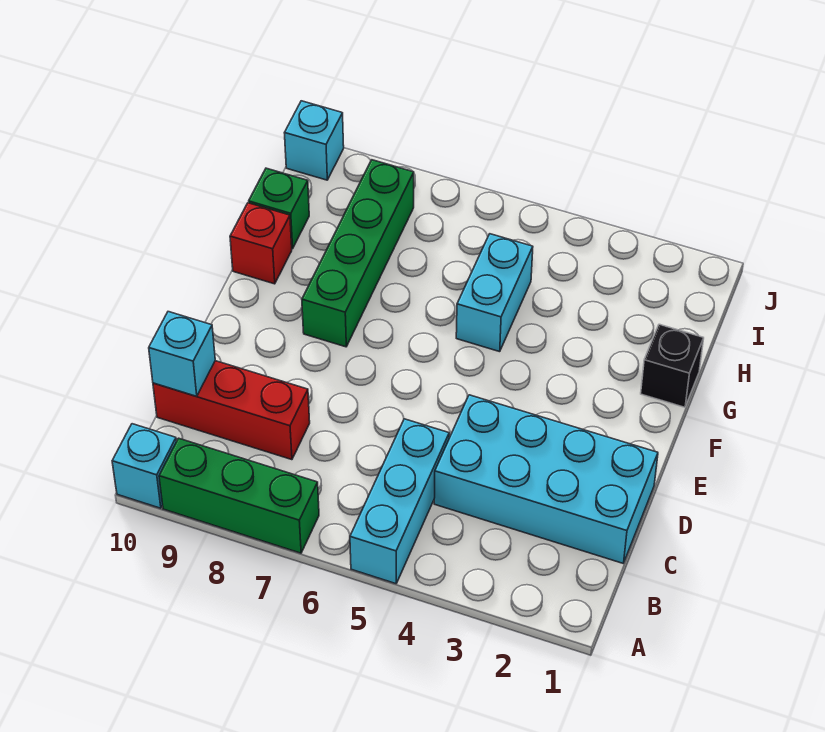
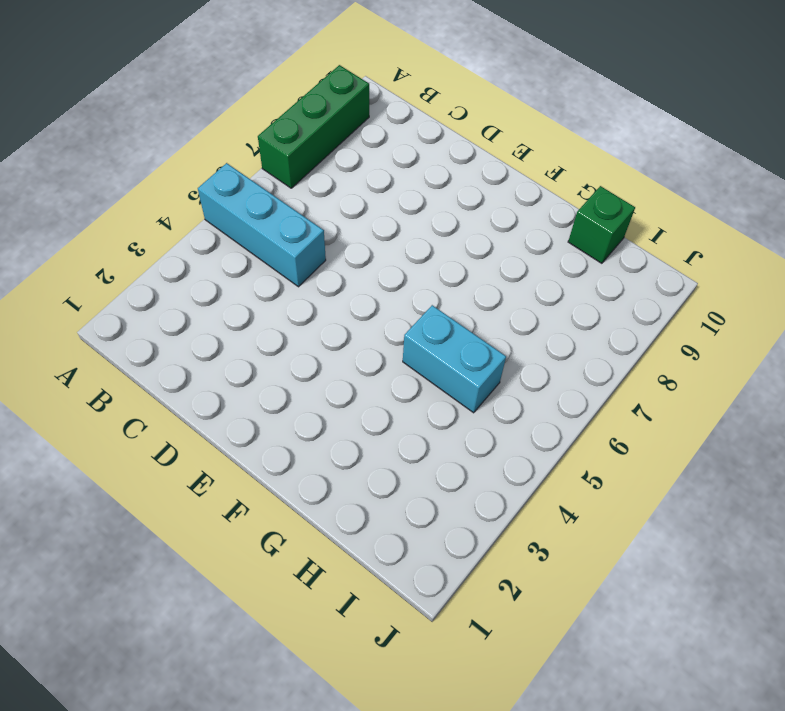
none -> cyan brick A10 level 1
none -> cyan brick C1:D4 level 1
none -> red brick C8:C10 level 1

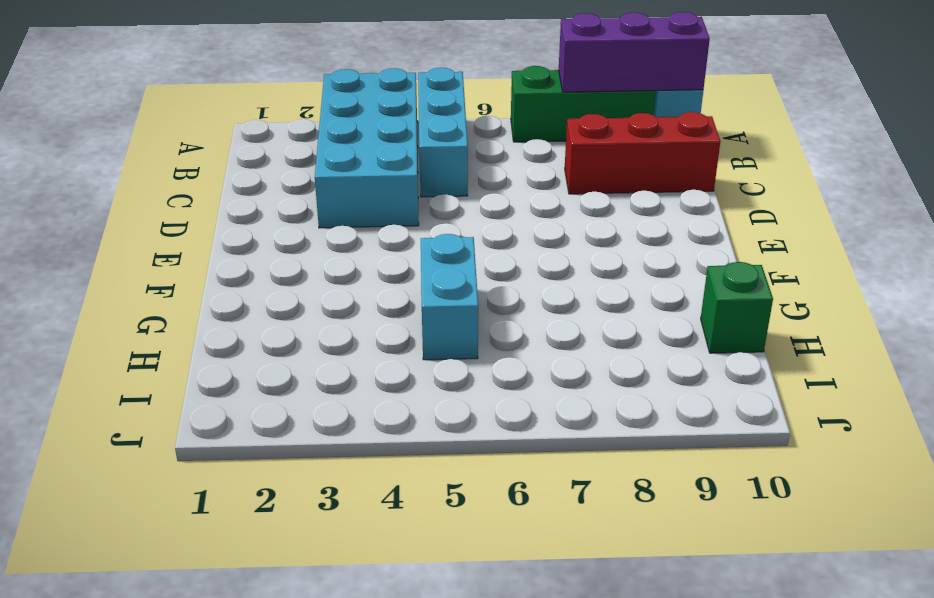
cyan brick A3:D4 level 1 -> cyan brick C1:D4 level 1
purple brick A8:A10 level 2 -> none
none -> green brick F8:I8 level 1
none -> black brick G1 level 1
none -> red brick G10 level 1

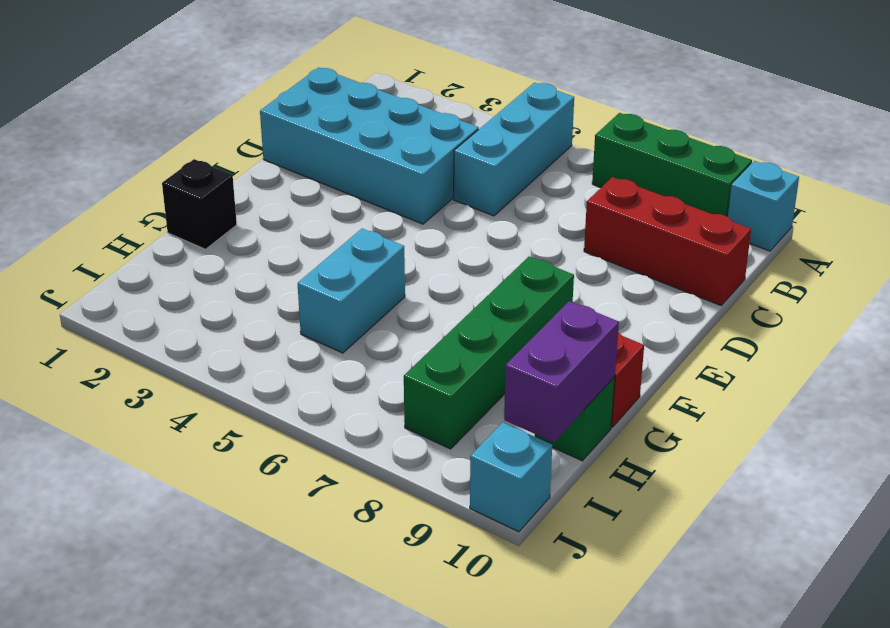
purple brick H10:I10 level 2 -> none
none -> cyan brick C10 level 2

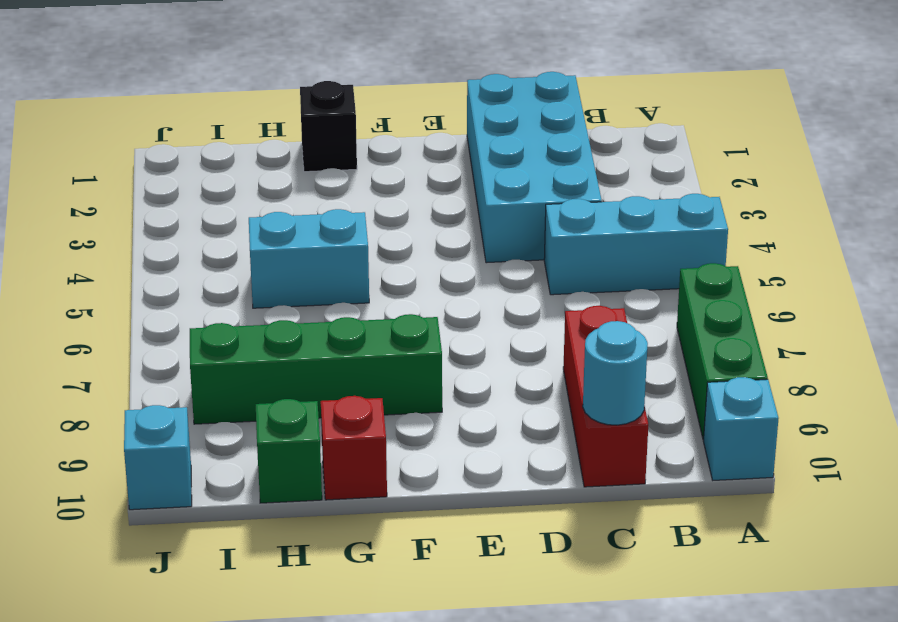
cyan round brick C10 level 2 -> cyan brick C10 level 2

